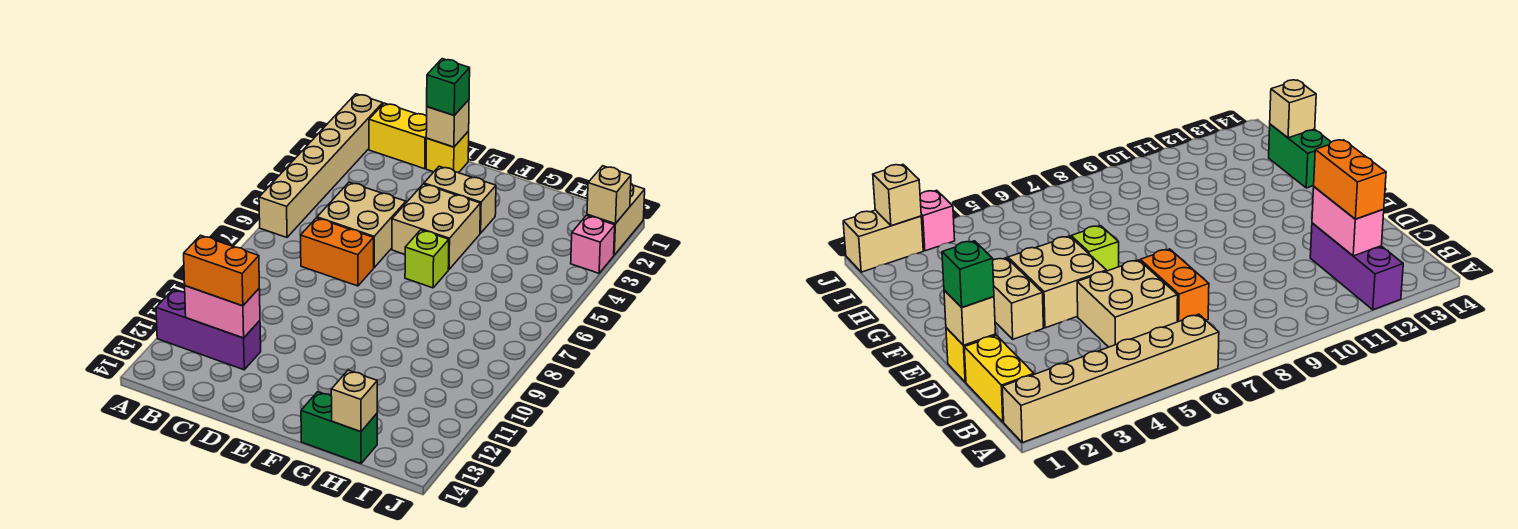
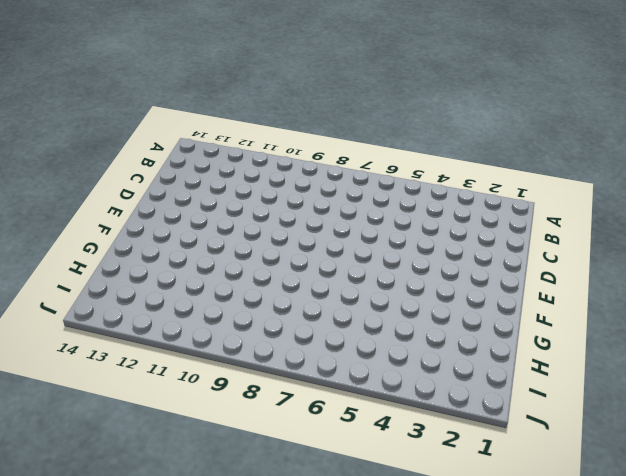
none -> tan brick A1:A6 level 1
none -> purple brick A12:C12 level 1
none -> yellow brick B1:C1 level 1

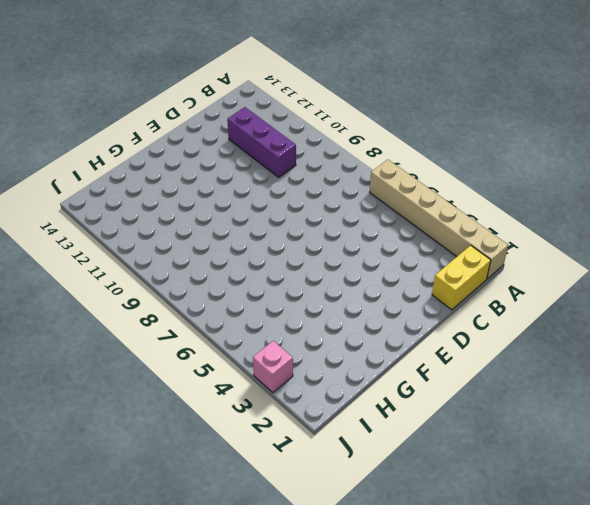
purple brick C10:C12 level 1 -> purple brick A12:C12 level 1
none -> tan brick C5:D6 level 1
none -> orange brick C7:D7 level 1
none -> yellow brick D1 level 1

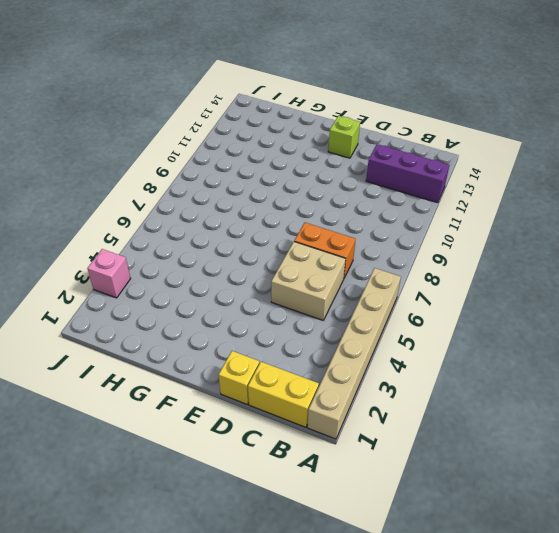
lime brick E13 level 1 -> lime brick F6 level 1
none -> tan brick E3:F3 level 1
none -> tan brick E4:F5 level 1
none -> green brick G14:H14 level 1

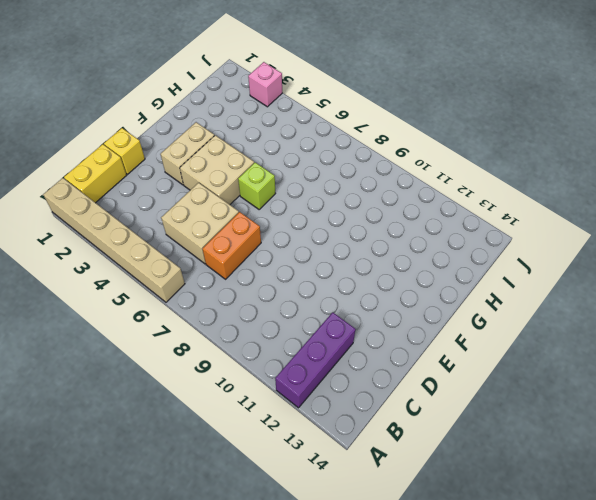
none -> green brick G14:H14 level 1
none -> tan brick J1:J2 level 1
none -> pink brick B12:C12 level 2

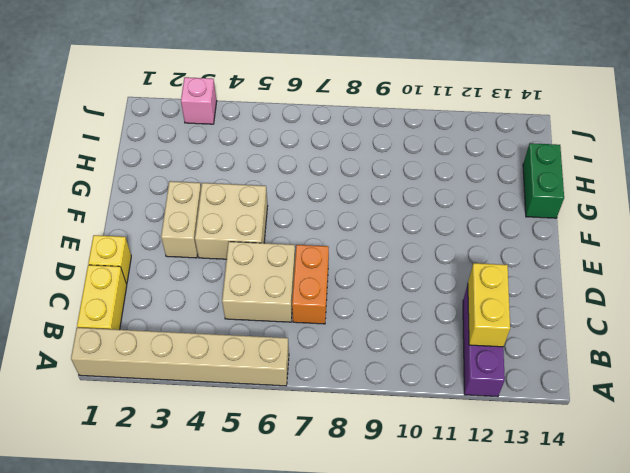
yellow brick B12:C12 level 2 -> pink brick B12:C12 level 2
none -> lime brick F6 level 1
none -> tan brick J1:J2 level 1
none -> tan brick D1 level 2

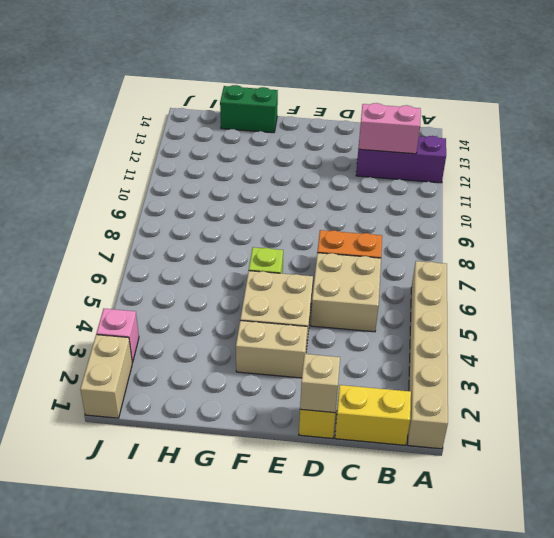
none -> tan brick H14 level 2
none -> tan brick J2 level 2
none -> orange brick B12:C12 level 3

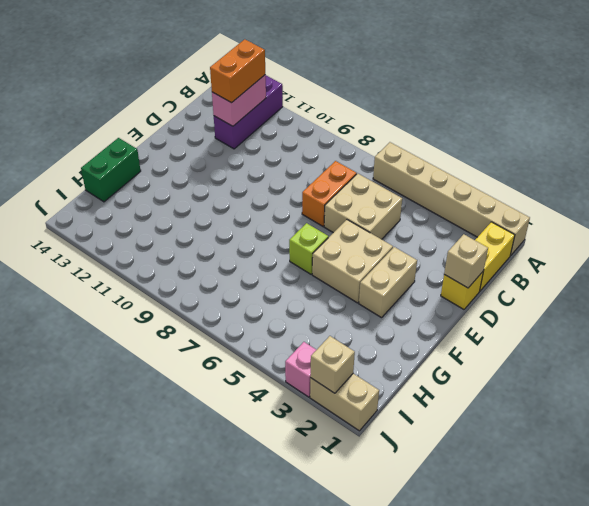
none -> tan brick H14 level 2
none -> green brick D1 level 3

